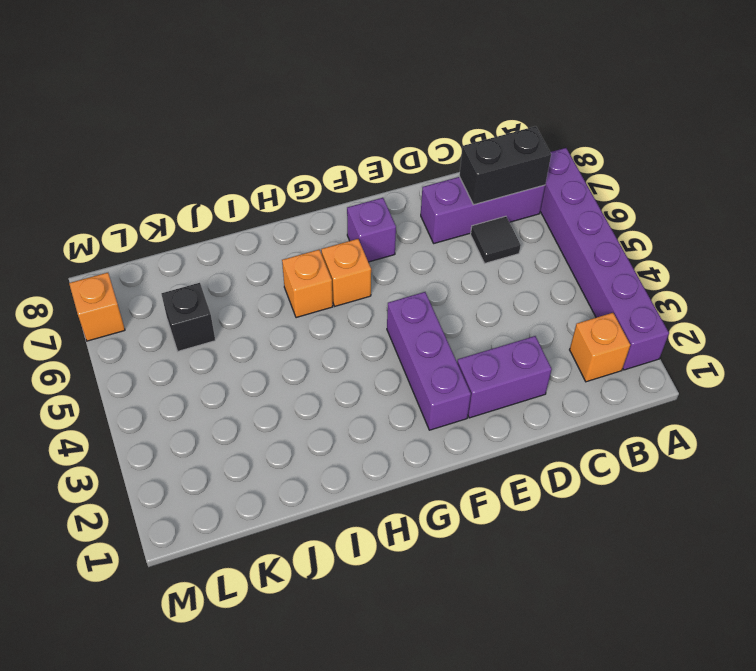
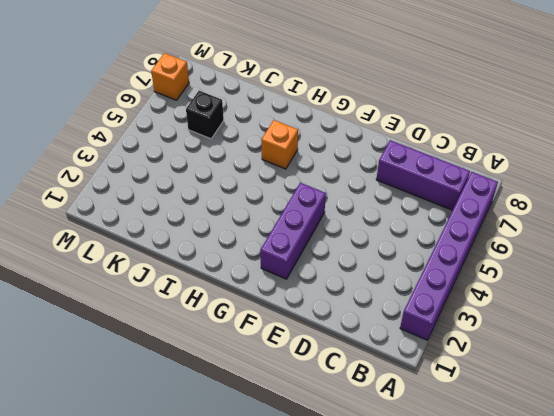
none -> orange brick B2 level 1
none -> black tile C6 level 1
none -> purple brick D2:E2 level 1

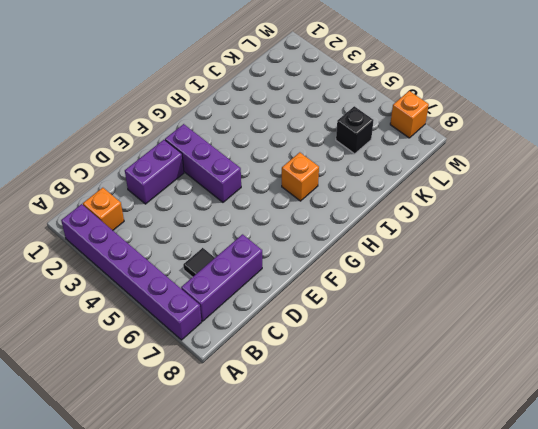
none -> purple brick F7 level 1
none -> orange brick G6 level 1
none -> black brick B7:C7 level 2

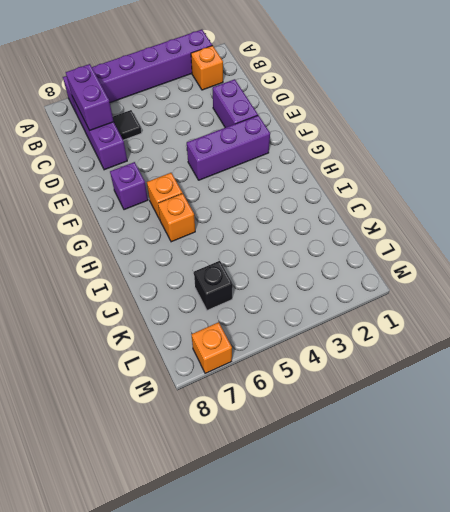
purple brick B7:C7 level 2 -> black brick B7:C7 level 2

